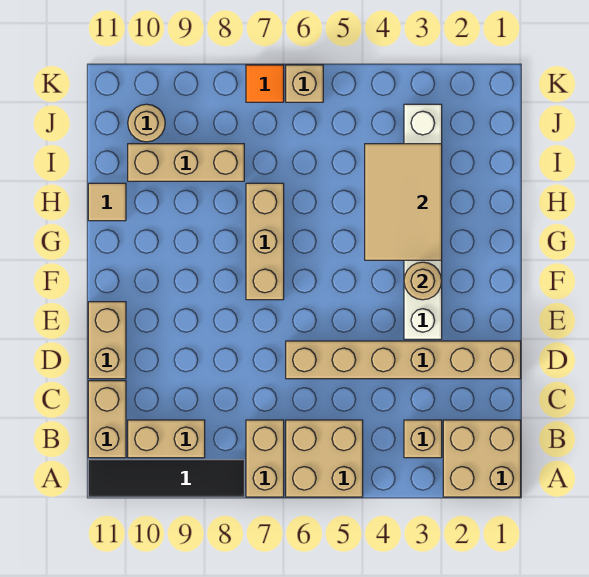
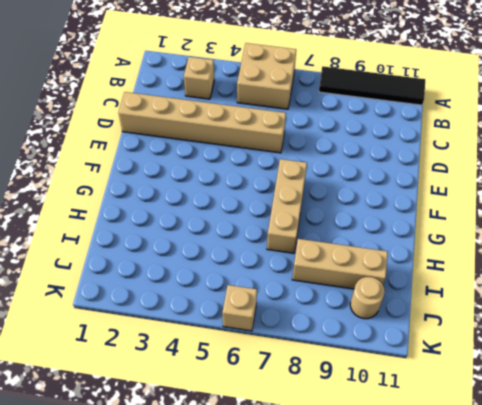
none -> tan brick A1:B2 level 1
none -> tan brick A7:B7 level 1
none -> tan brick B9:B10 level 1

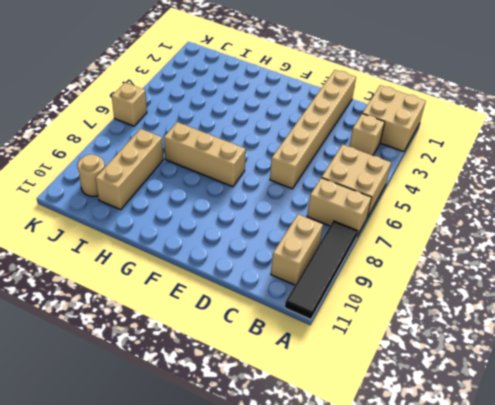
none -> tan brick B11:C11 level 1
none -> tan brick D11:E11 level 1
none -> white brick E3:J3 level 1

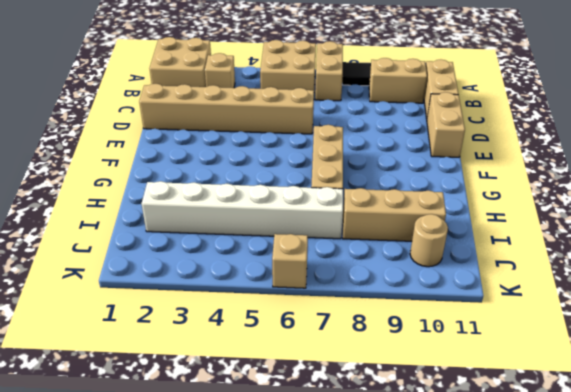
white brick I2:I7 level 1 -> white brick E3:J3 level 1
none -> tan tile H11 level 1
none -> orange tile K7 level 1
none -> tan round brick F3 level 2

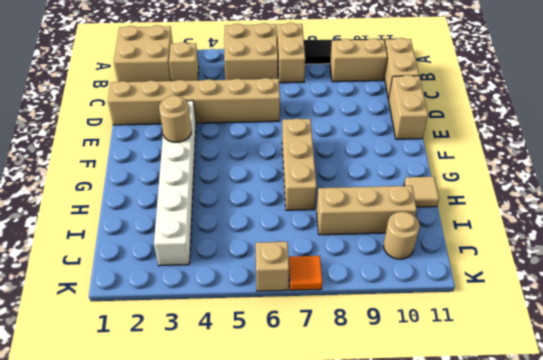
none -> tan tile G3:I4 level 2

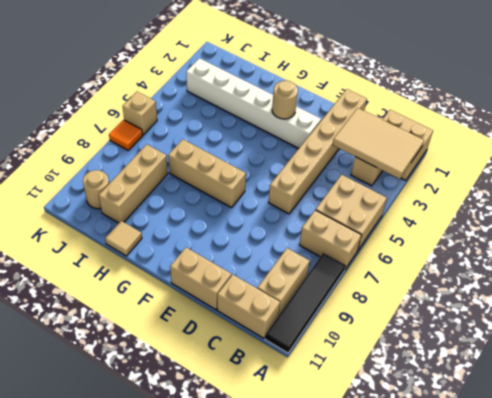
tan tile A2:C3 level 2 -> tan tile G3:I4 level 2

